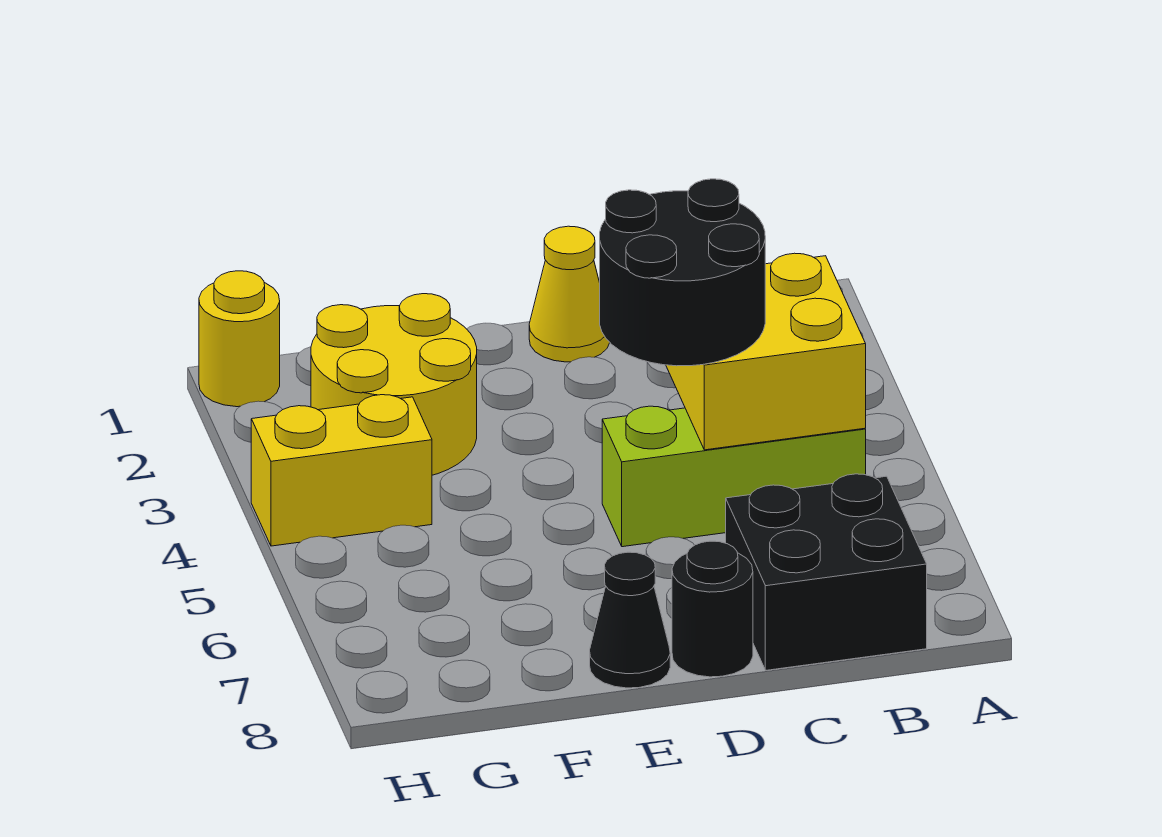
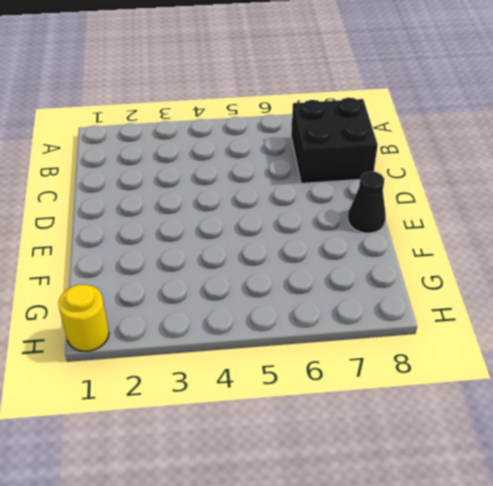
none -> lime brick B5:D5 level 1
none -> yellow cone D1 level 1

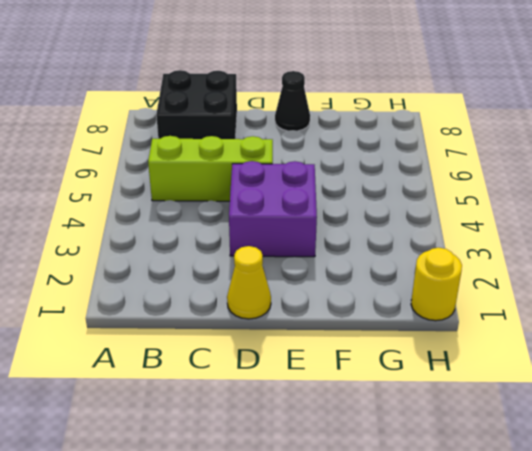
purple brick D3:E4 level 1 -> none
none -> black round brick D8 level 1
none -> yellow round brick F2:G3 level 1

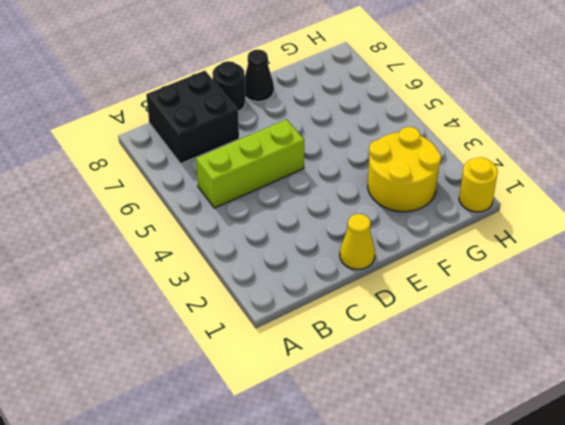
none -> yellow brick G4:H4 level 1
none -> yellow brick B4:C5 level 2

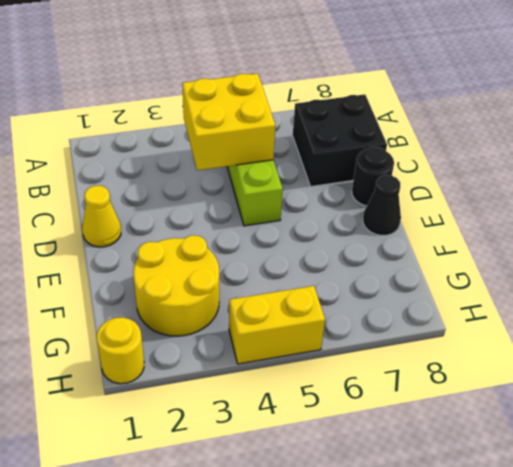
yellow brick H4:H5 level 1 -> yellow brick G4:H4 level 1
none -> black round brick C4:D5 level 3

